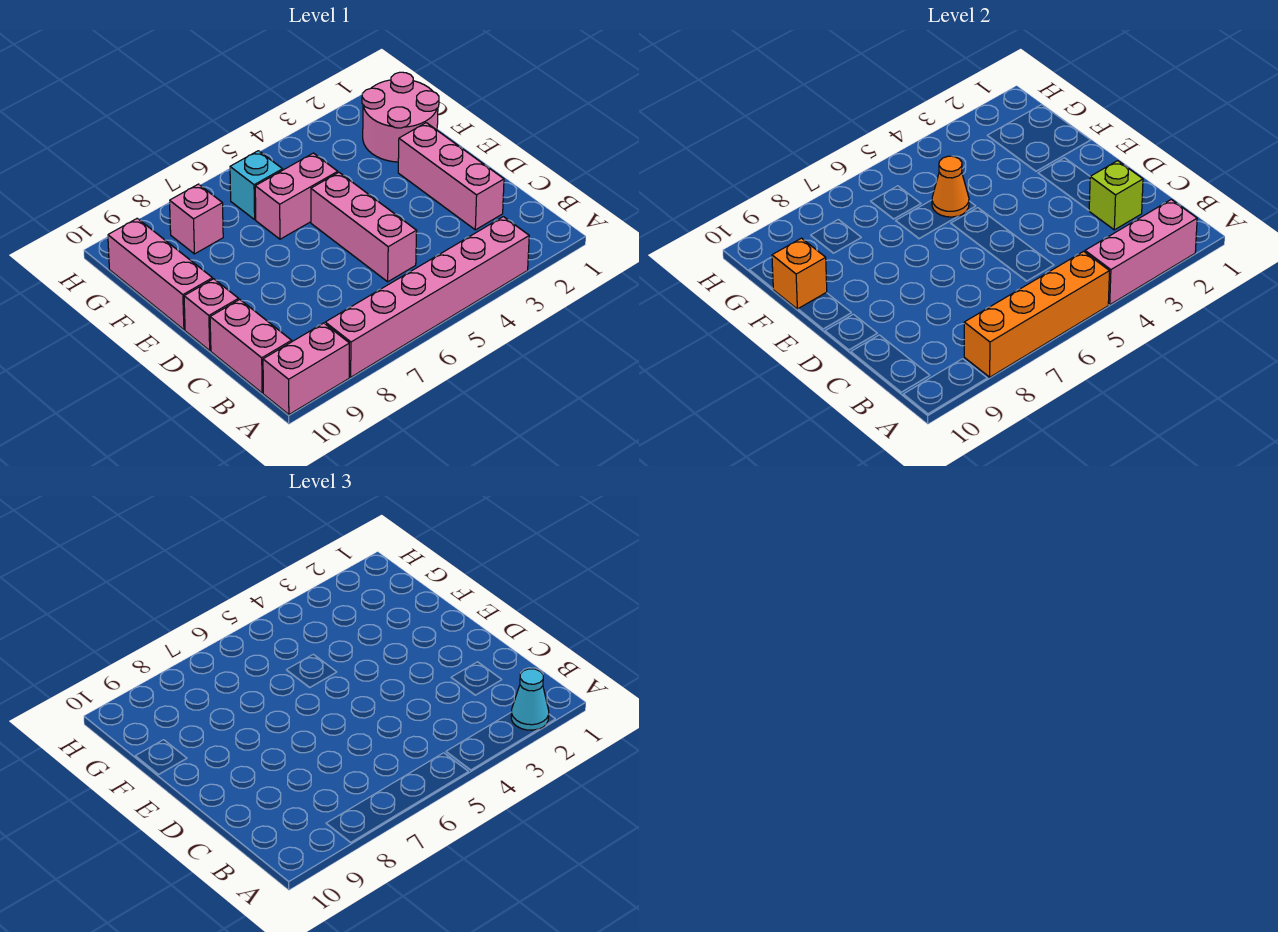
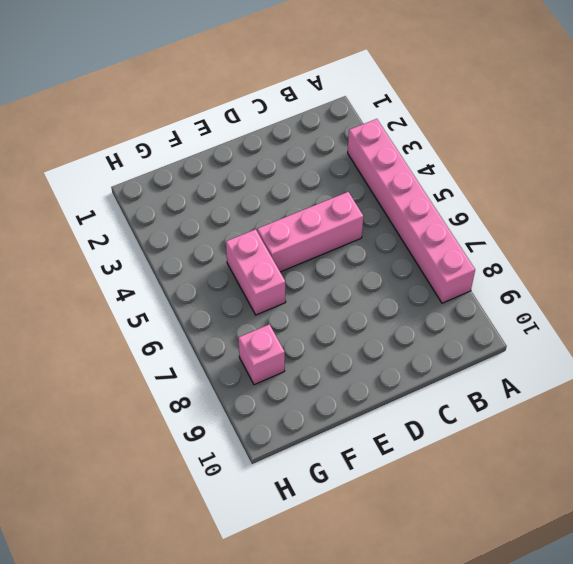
none -> pink brick A9:A10 level 1
none -> pink brick B10:C10 level 1
none -> pink brick C2:E2 level 1

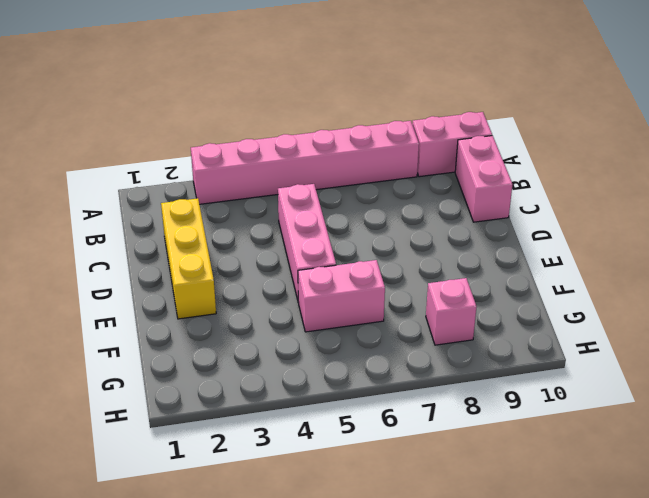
yellow brick C2:E2 level 1 -> pink brick C2:E2 level 1
none -> pink brick D10 level 1
none -> pink brick E10:G10 level 1
none -> pink round brick F1:G2 level 1

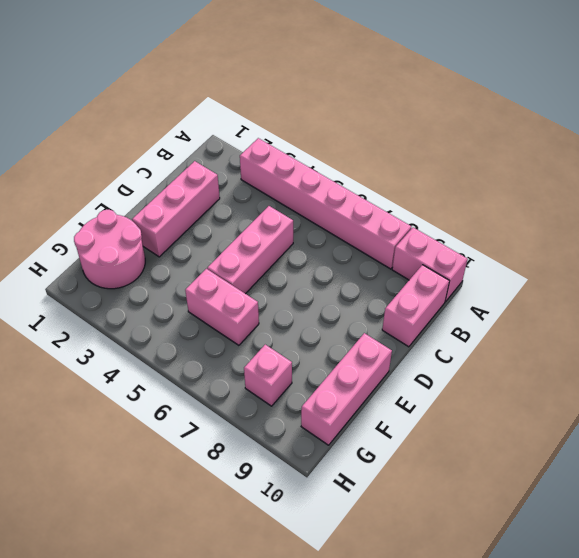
none -> pink brick D10 level 1
none -> cyan brick G6 level 1
none -> pink brick A2:A4 level 2

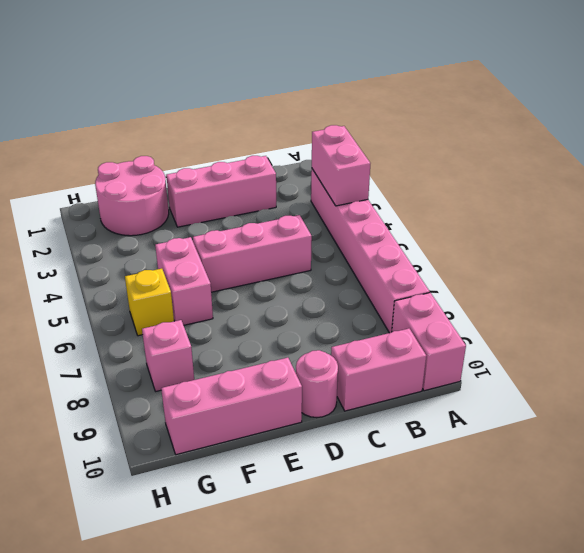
pink brick A3:A4 level 2 -> pink brick A2:A4 level 2
pink round brick D10 level 1 -> pink brick D10 level 1
yellow brick G6 level 1 -> cyan brick G6 level 1
none -> orange brick A5:A8 level 2
none -> lime brick C2 level 2
none -> orange cone F5 level 2

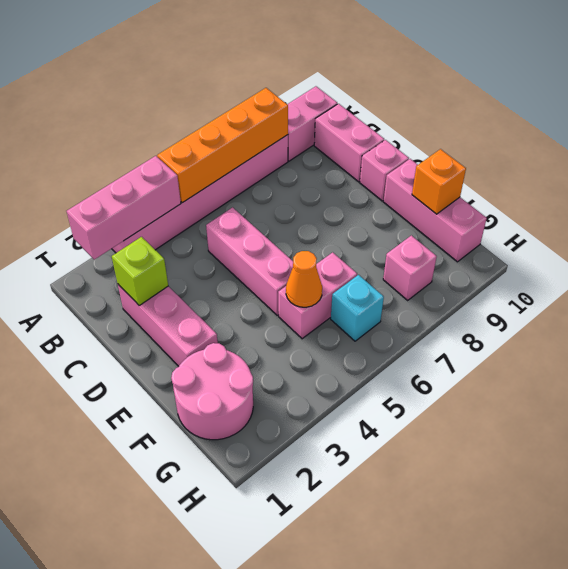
none -> cyan cone A2 level 3

